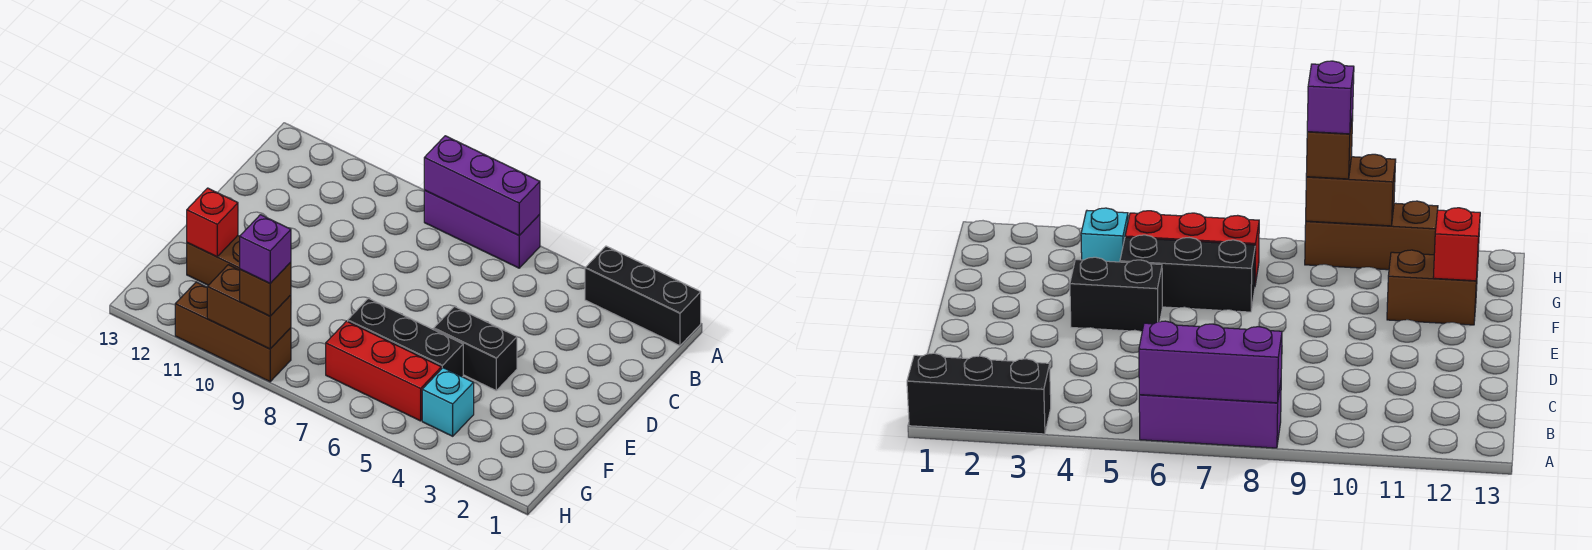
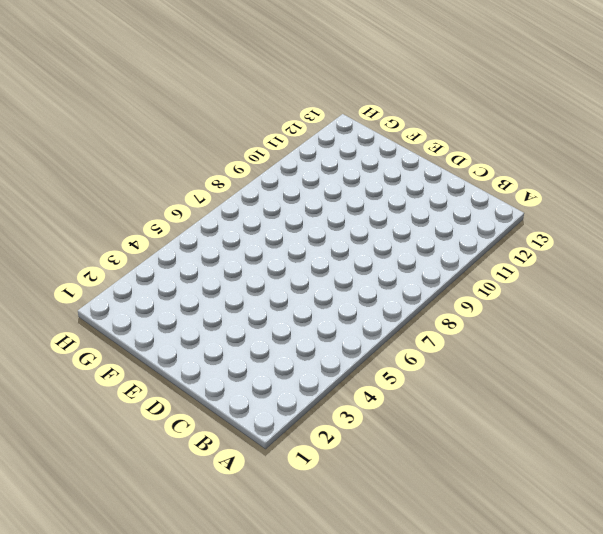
none -> black brick A1:A3 level 1
none -> purple brick A6:A8 level 1
none -> black brick E4:E5 level 1

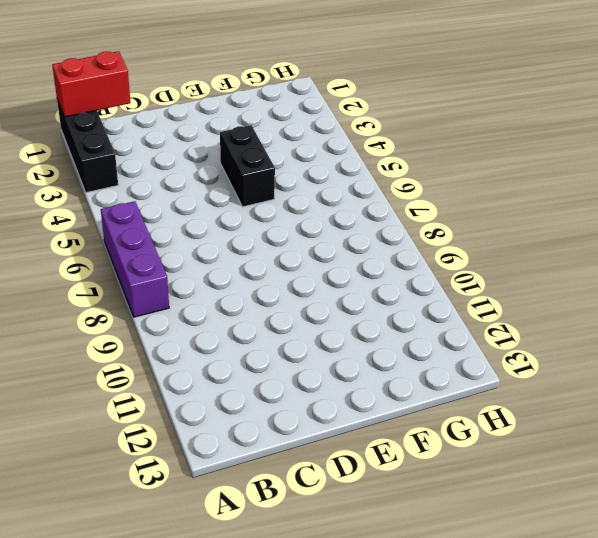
red brick A1:B1 level 2 -> none
none -> black brick F5:F7 level 1
none -> brown brick F11:F12 level 1
none -> cyan brick G4 level 1

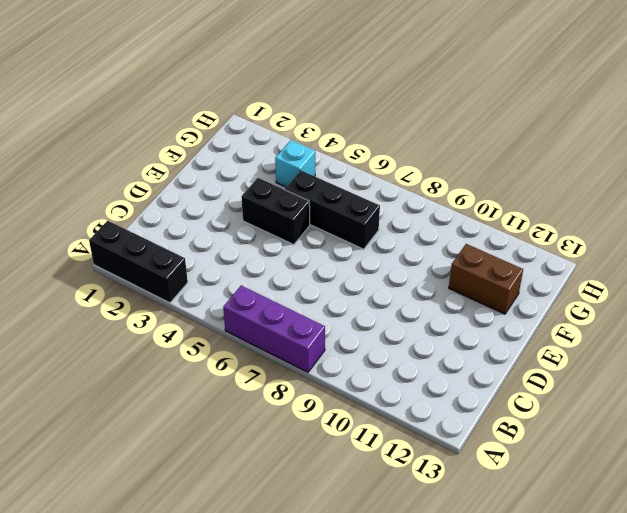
none -> red brick G5:G7 level 1
none -> brown brick H9:H11 level 1
none -> purple brick A6:A8 level 2

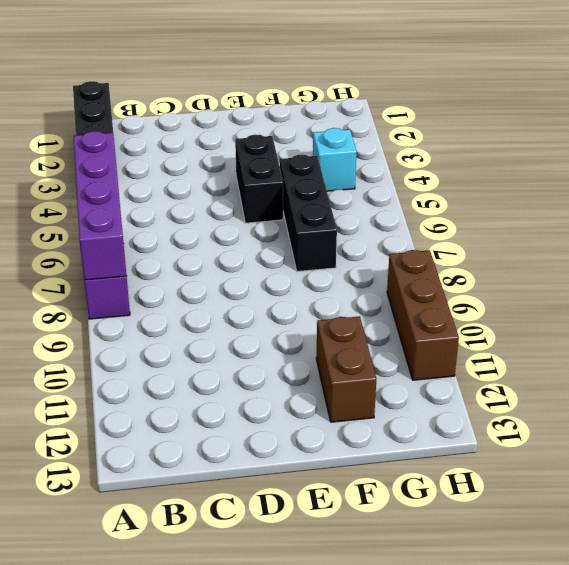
purple brick A5:A8 level 2 -> purple brick A6:A8 level 2
none -> red brick G5:G7 level 1
none -> red brick F12 level 2
none -> brown brick H9:H10 level 2

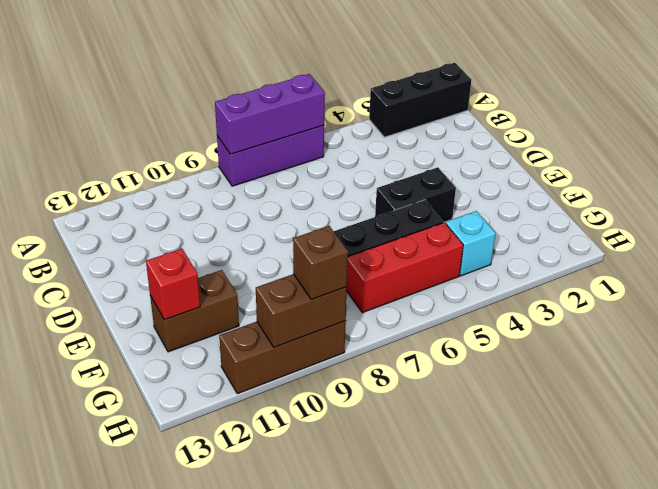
none -> purple brick H9 level 4

